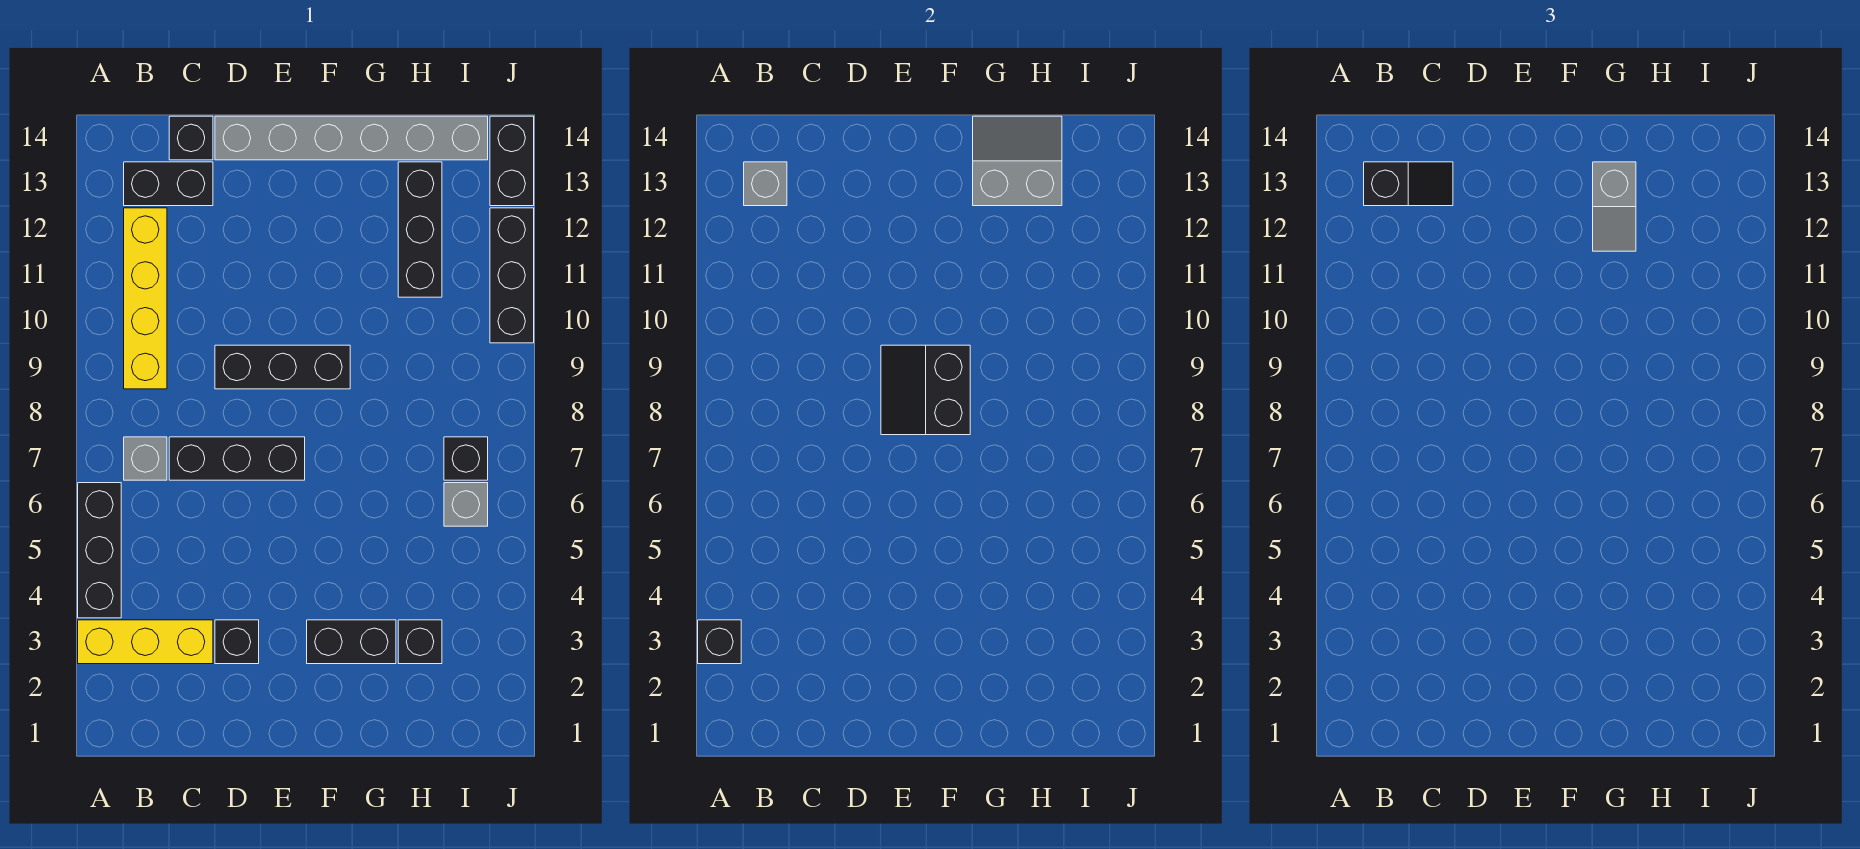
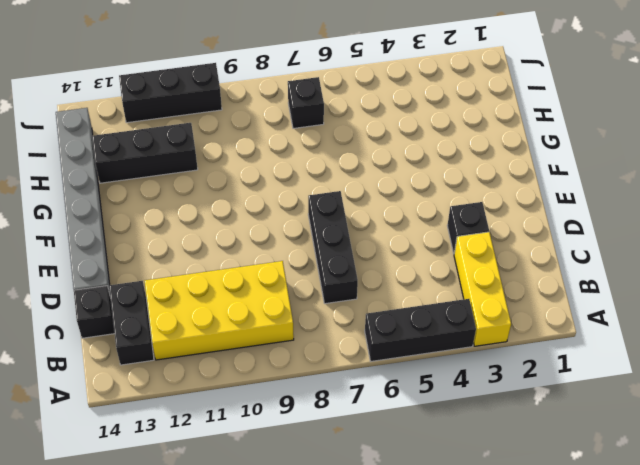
yellow brick B9:C12 level 1 -> yellow brick B9:B12 level 1
none -> grey brick B7 level 1
none -> black brick D9:F9 level 1
none -> black brick F3:G3 level 1

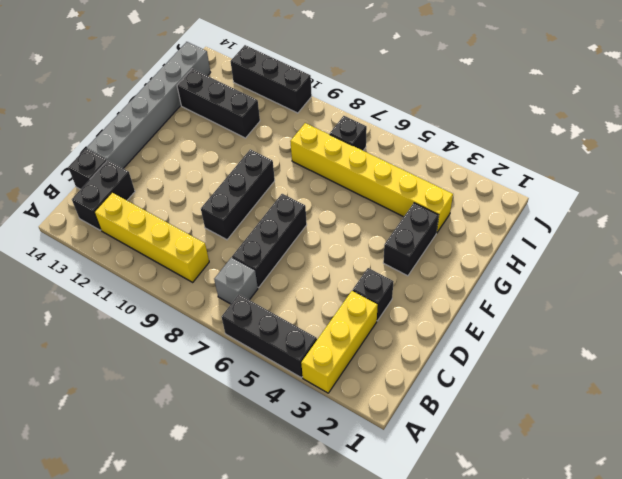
yellow brick H3:H8 level 1 -> black brick H3 level 1
none -> grey brick I6 level 1
none -> black brick J13:J14 level 1
none -> black brick A3 level 2

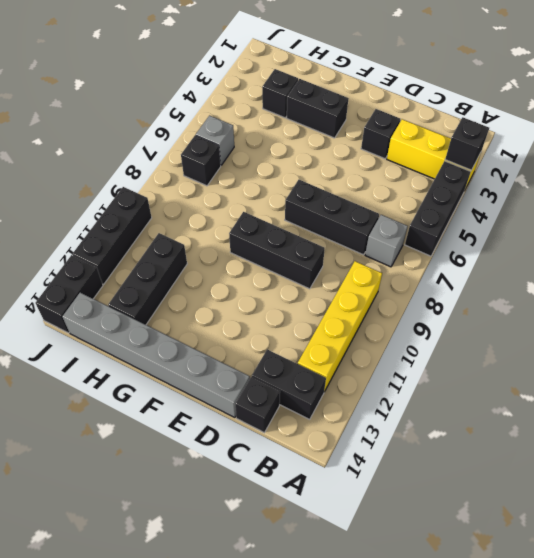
none -> grey brick B13 level 2
none -> black slope E8:F9 level 2 top F
none -> grey slope G13:H14 level 2 top 13

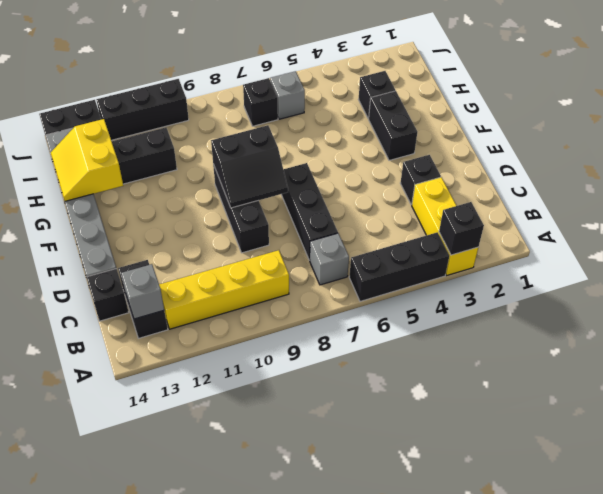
yellow slope G13:H14 level 2 top 13 -> grey slope G13:H14 level 2 top 13
none -> black slope B13:C13 level 3 top B
none -> grey slope G12:G13 level 3 top 13

